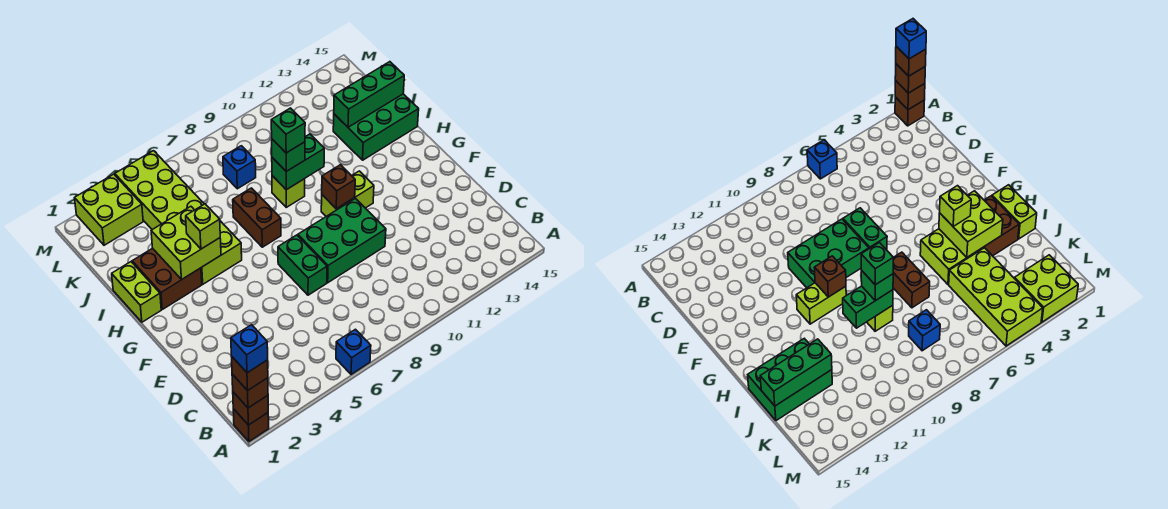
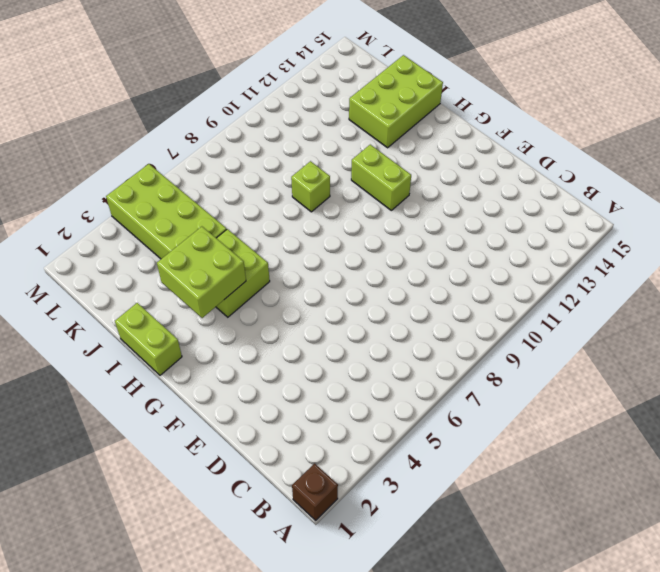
lime brick G11:H11 level 1 -> lime brick G10:G11 level 1
lime brick I13:J15 level 1 -> green brick I13:J15 level 1
none -> blue brick A6 level 1
none -> green brick E7:F7 level 1
none -> green brick E8:F10 level 1

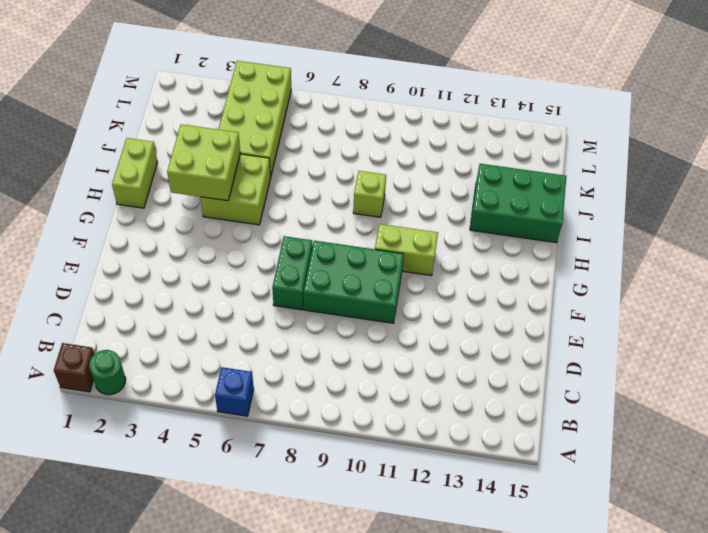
green round brick A2 level 1 -> none
none -> brown brick H2:I3 level 1
none -> brown brick H7:I7 level 1
none -> blue brick K8 level 1

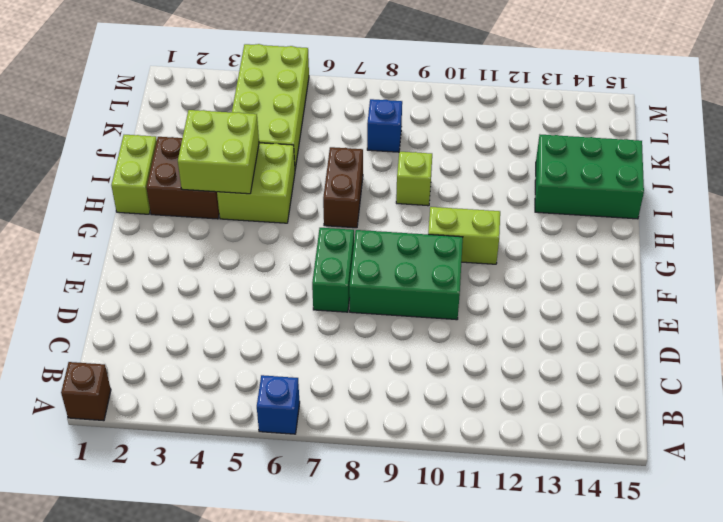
none -> lime brick L2:M3 level 1
none -> brown brick A1 level 2
none -> brown brick G10 level 2

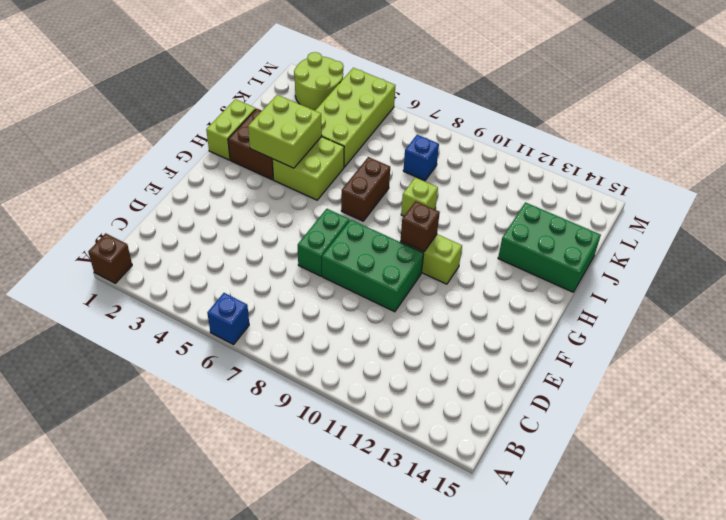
lime round brick L2:M3 level 1 -> lime brick L2:M3 level 1
none -> brown brick A1 level 2
none -> green brick I9:I10 level 2
none -> green brick J13:J15 level 2

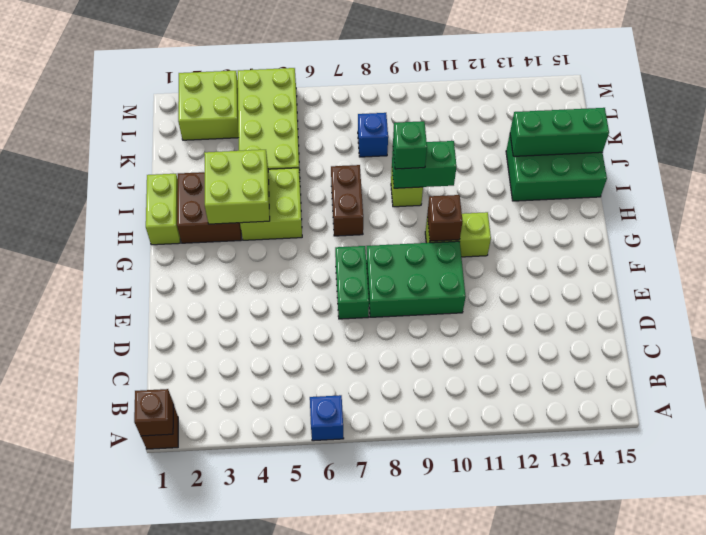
none -> brown brick A1 level 3
none -> lime brick H4 level 3
none -> brown brick A1 level 4

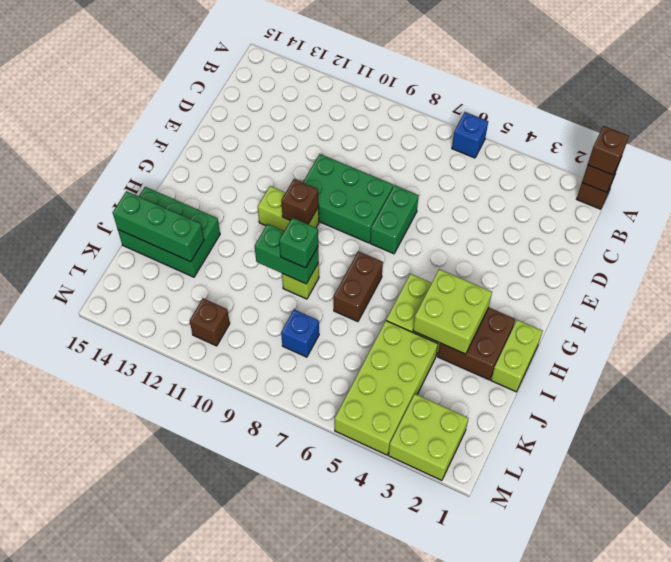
brown brick L11 level 1 -> brown brick A1 level 4
none -> lime brick H4 level 3
none -> green brick I9 level 4
none -> blue brick A1 level 5

